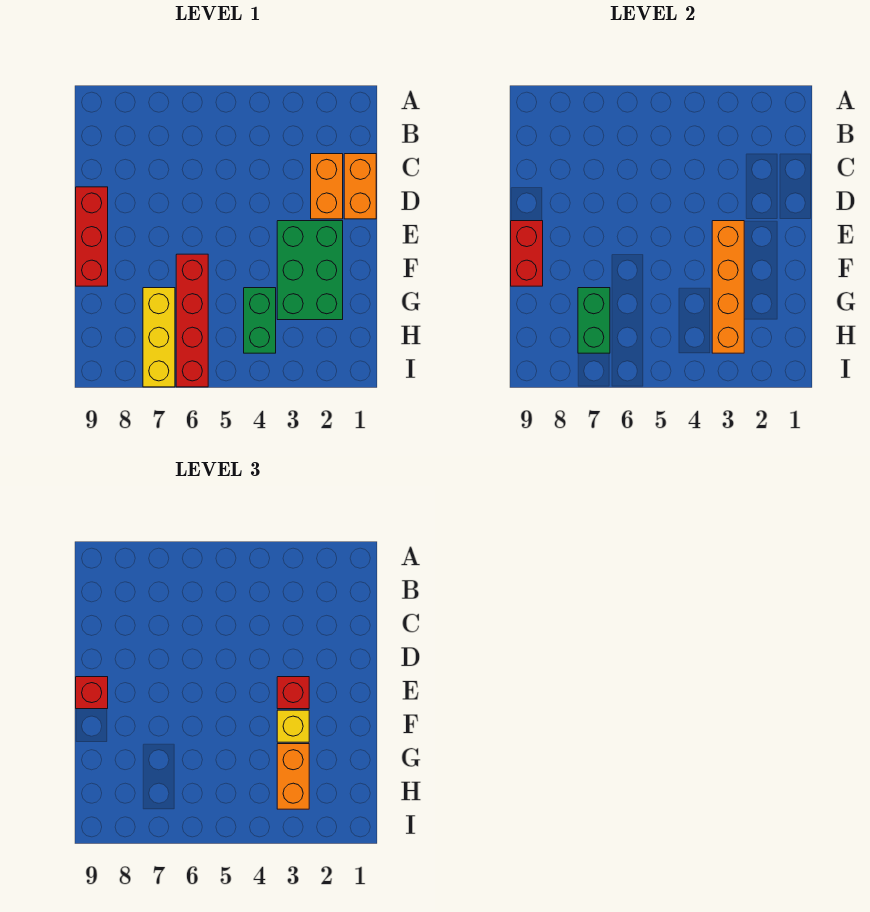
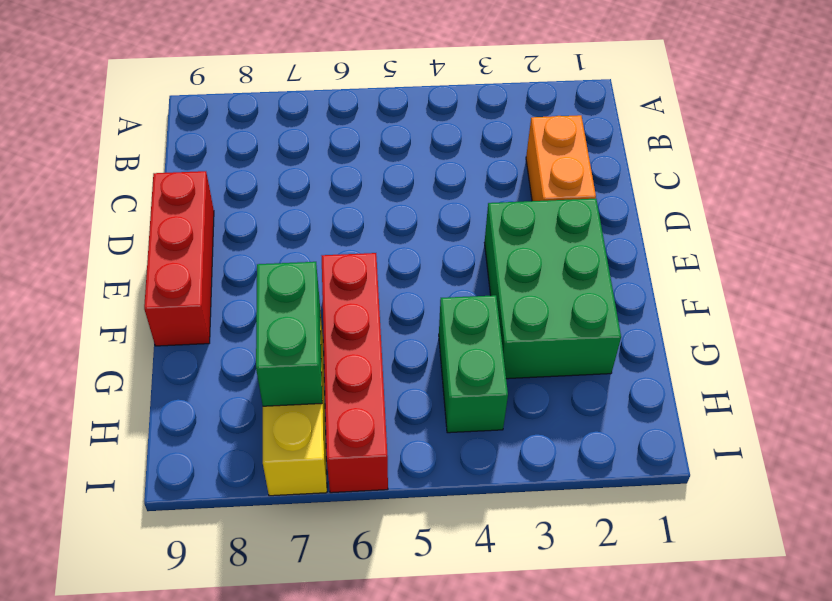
none -> orange brick C1:D1 level 1
none -> orange brick E3:H3 level 2
none -> red brick E9:F9 level 2

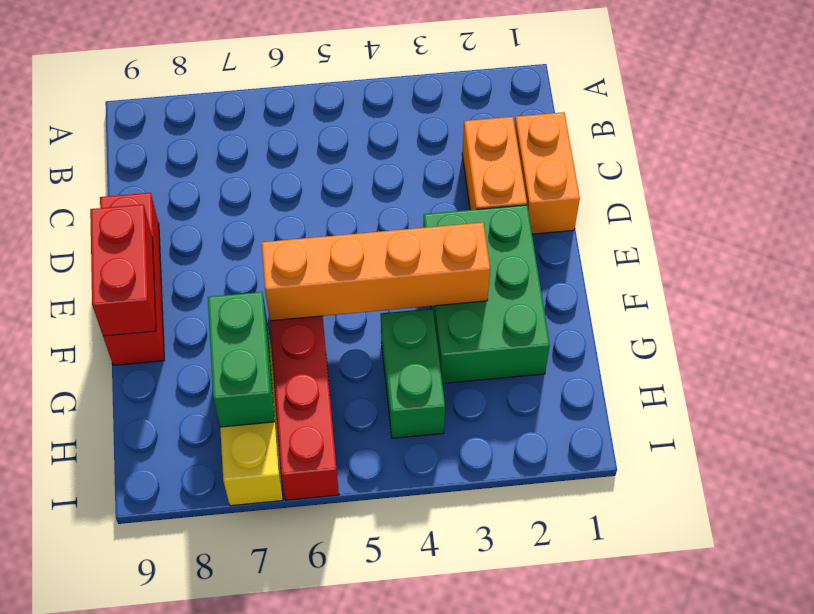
orange brick F3:F6 level 2 -> orange brick E3:H3 level 2
none -> red brick E3 level 3
none -> red brick E9 level 3
none -> yellow brick F3 level 3

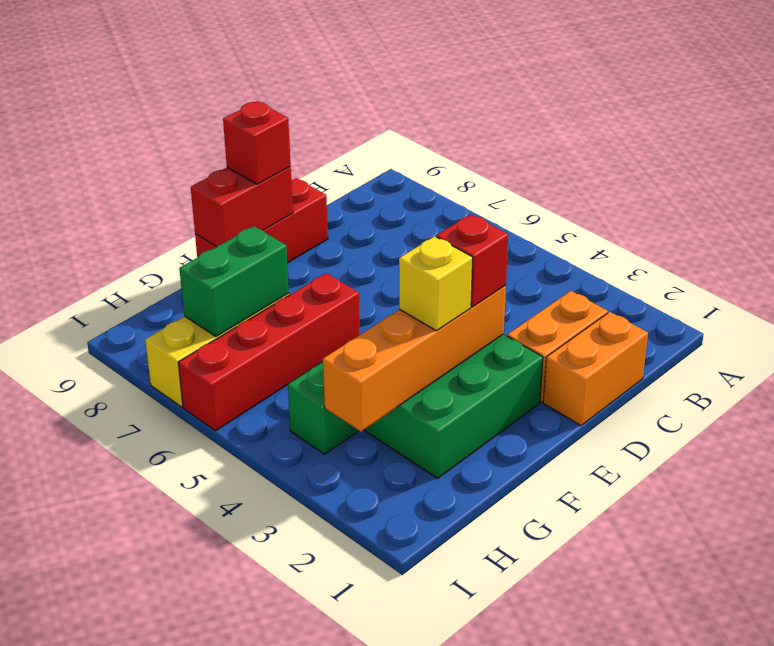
none -> orange brick G3:H3 level 3

